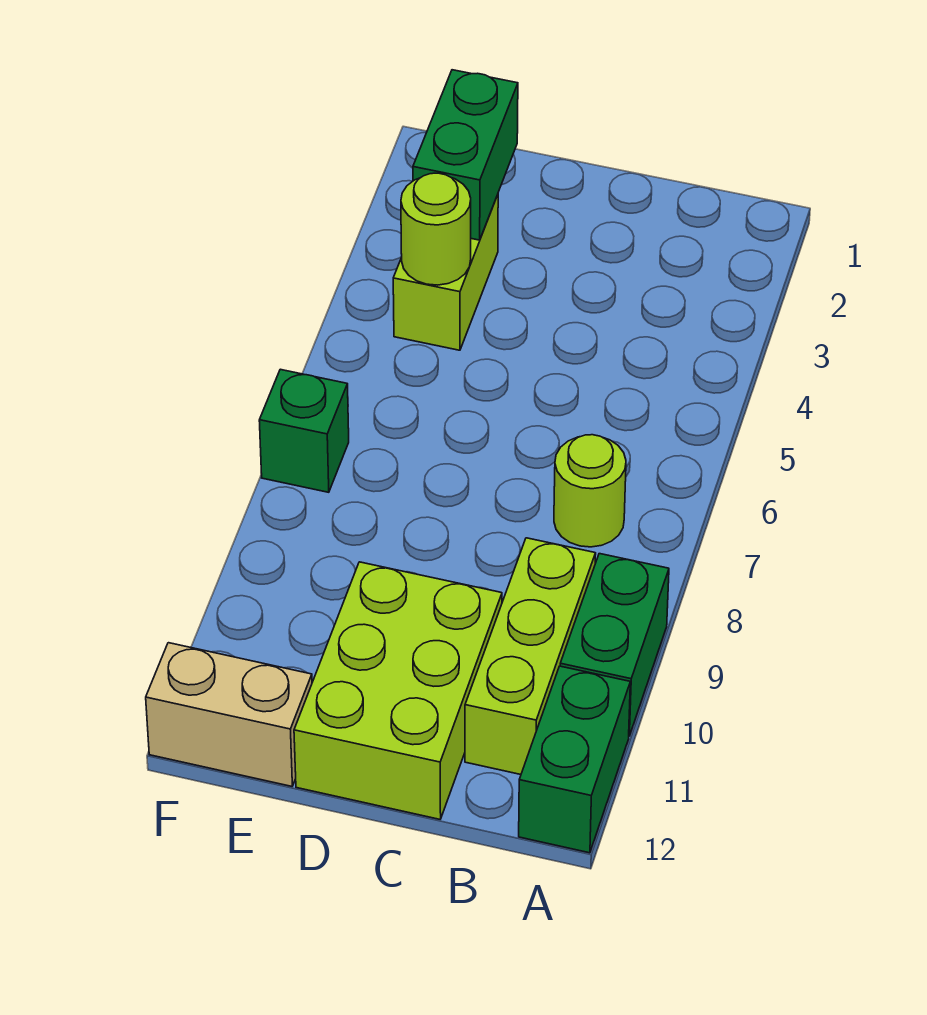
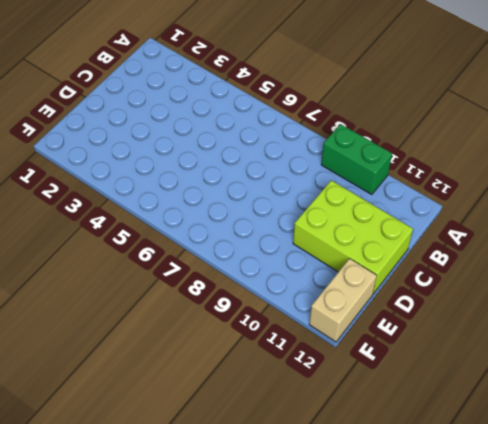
none -> green brick A11:A12 level 1
none -> lime round brick B7 level 1

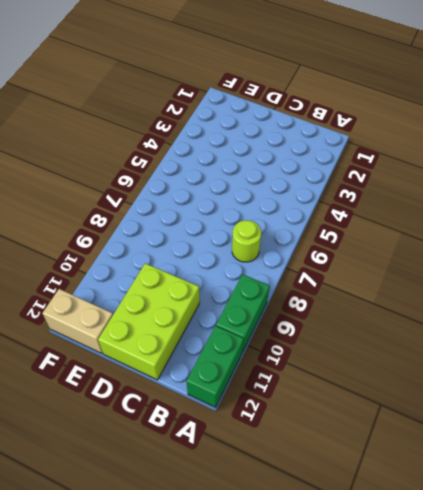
none -> lime brick B9:B11 level 1
none -> lime brick E3:E4 level 1

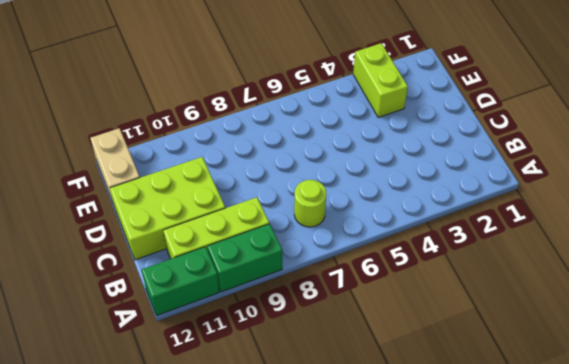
lime brick E3:F3 level 1 -> lime brick E3:E4 level 1
none -> green brick F7 level 1
none -> green brick E2:E3 level 2

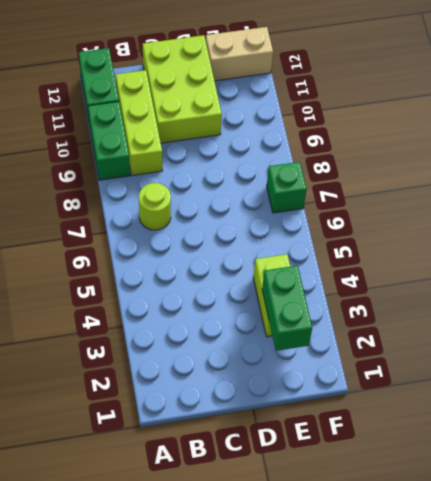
none -> lime round brick E4 level 2

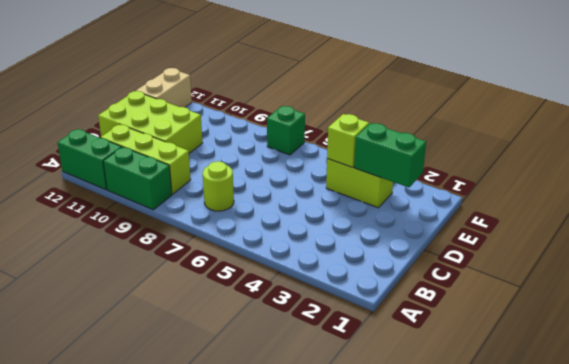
lime brick E4 level 2 -> lime round brick E4 level 2

